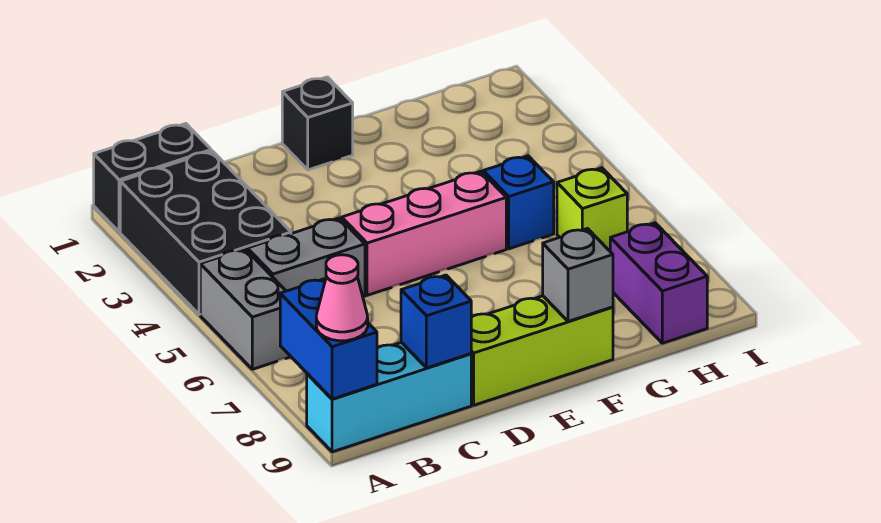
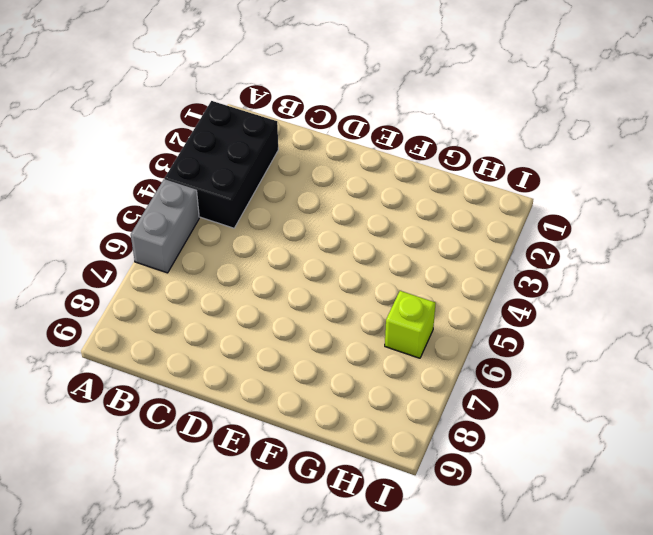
none -> black brick A1:B1 level 1
none -> cyan brick A9:C9 level 1
none -> grey brick B5:C5 level 1

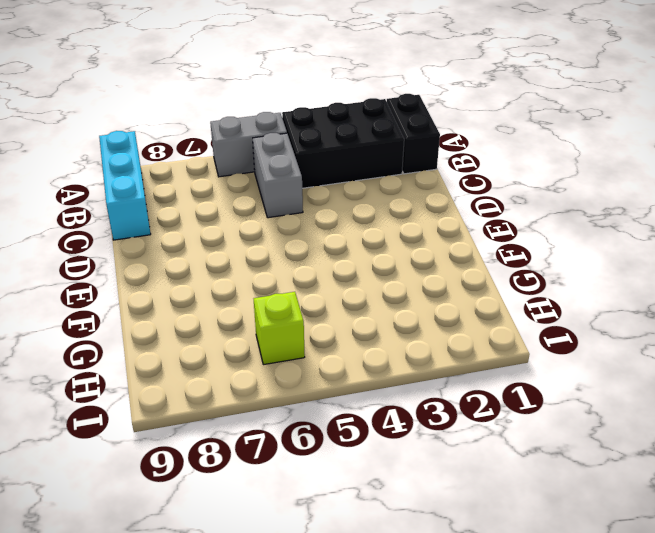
none -> pink brick D5:F5 level 1
none -> lime brick D9:F9 level 1
none -> black brick E1 level 1

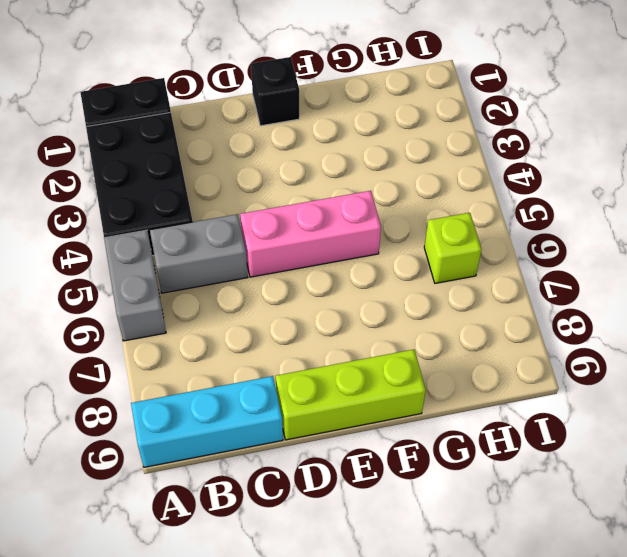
none -> blue brick G5 level 1
none -> purple brick H8:H9 level 1
none -> blue brick A8:A9 level 2

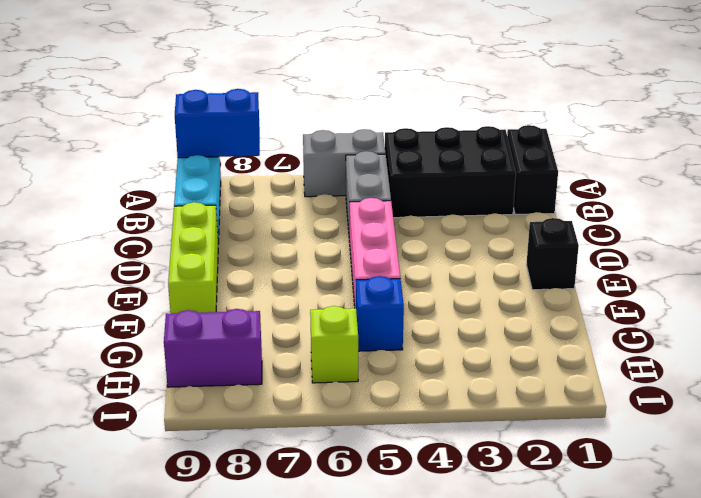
none -> blue brick C9 level 2
none -> grey brick F9 level 2
none -> pink cone A9 level 3

